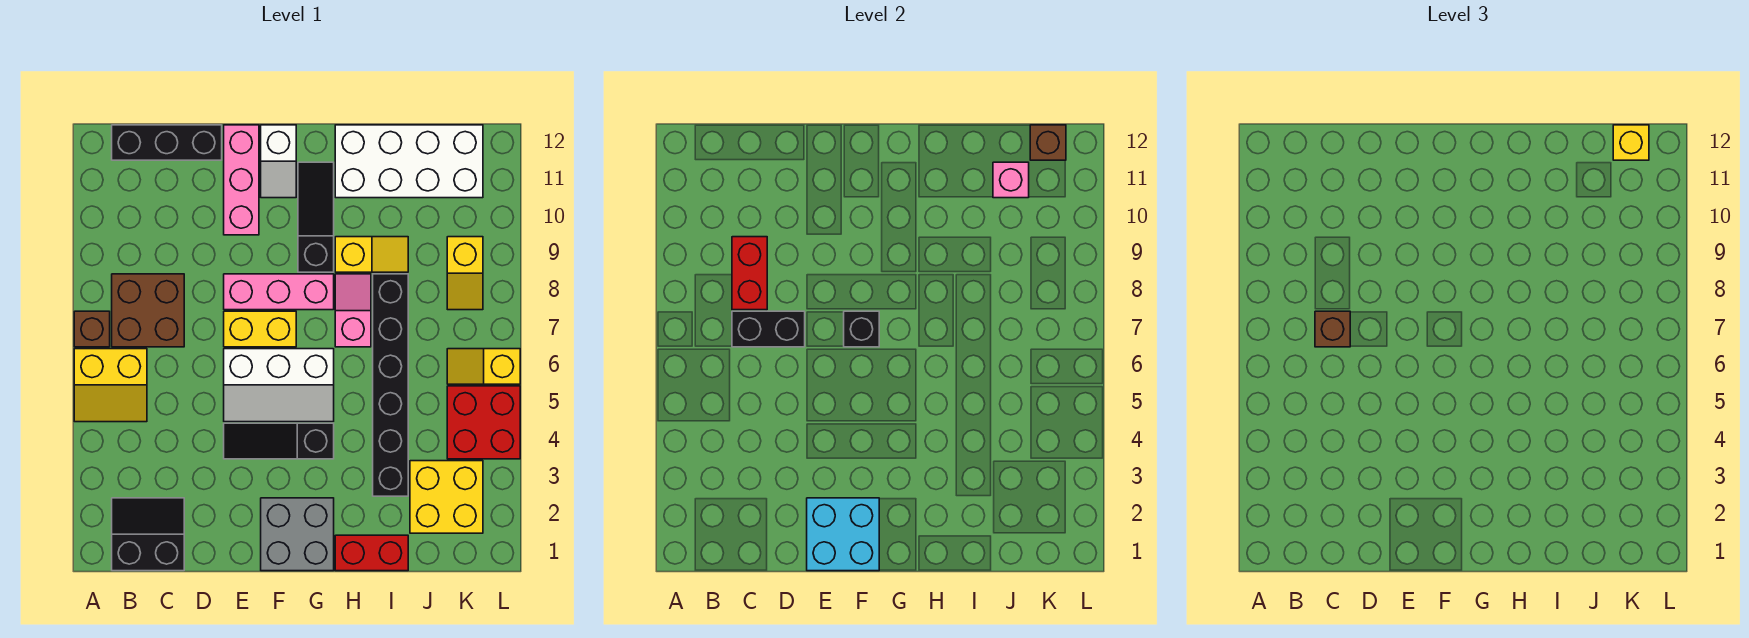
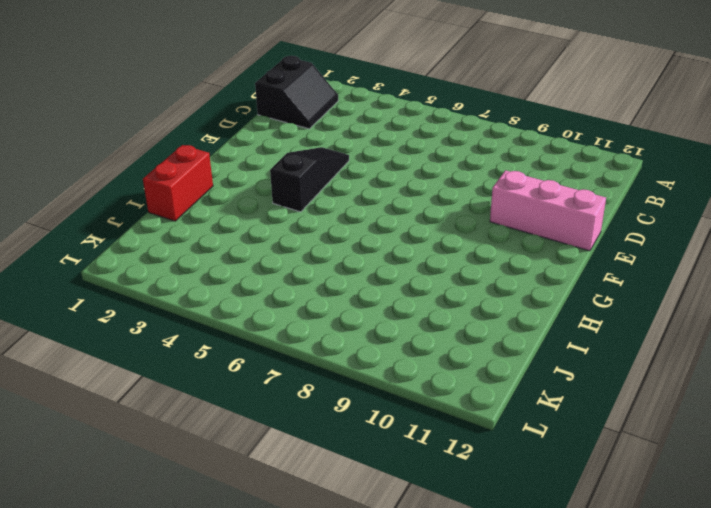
none -> yellow slope A5:B6 level 1 top 6
none -> brown brick A7 level 1
none -> brown brick B7:C8 level 1
none -> black brick B12:D12 level 1

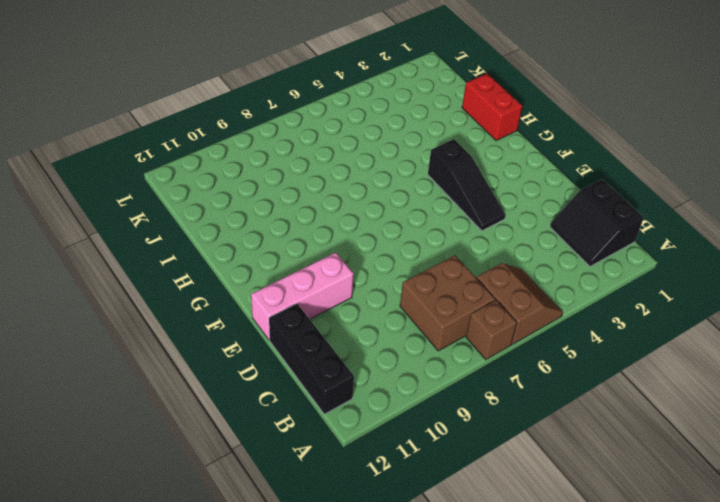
brown slope A5:B6 level 1 top 6 -> yellow slope A5:B6 level 1 top 6
none -> white slope E5:G6 level 1 top 6
none -> yellow brick E7:F7 level 1
none -> pink brick E8:G8 level 1
none -> grey brick F1:G2 level 1

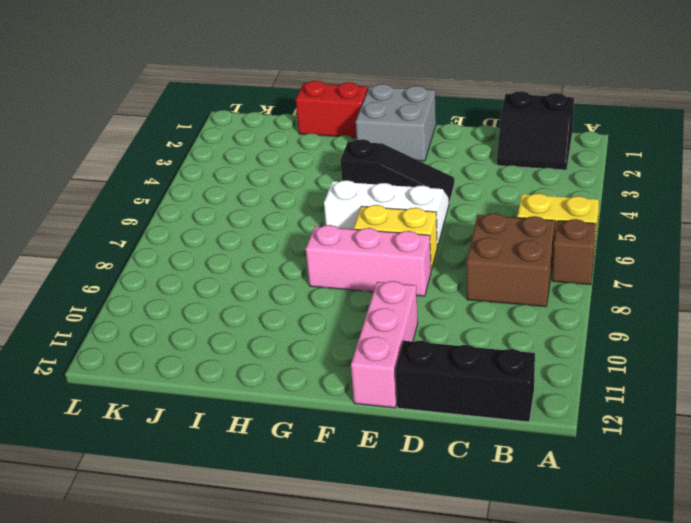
none -> white slope F11:F12 level 1 top 12
none -> black slope G9:G11 level 1 top 9
none -> pink slope H7:H8 level 1 top 7
none -> yellow slope H9:I9 level 1 top H

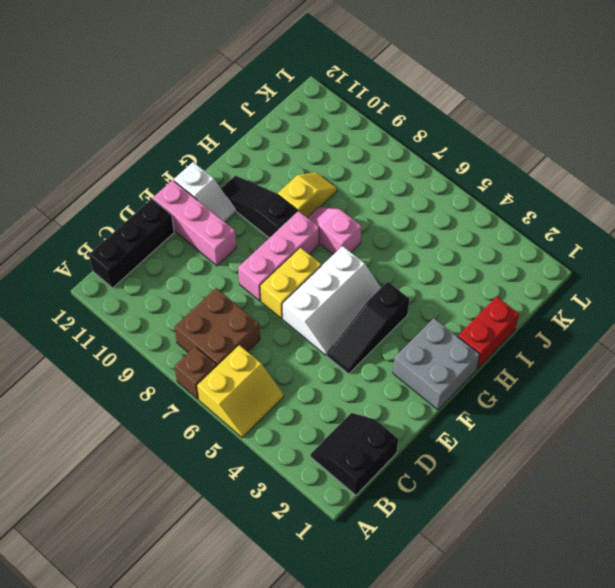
none -> white brick H11:K12 level 1
none -> black brick I3:I8 level 1
none -> yellow brick J2:K3 level 1
none -> red brick K4:L5 level 1

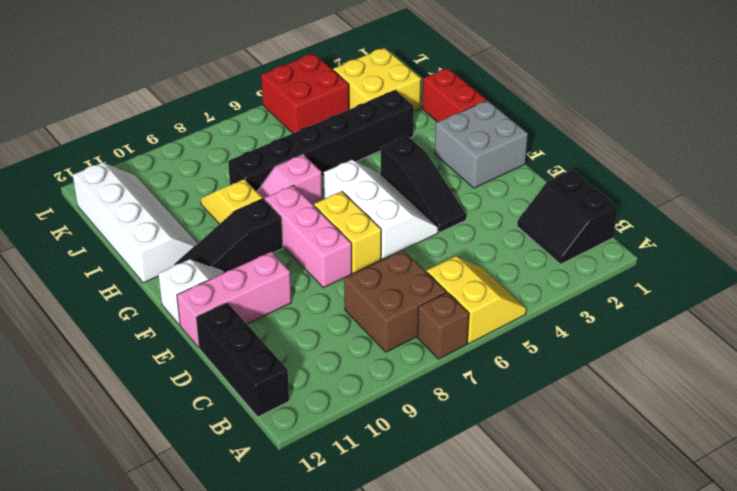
white slope H11:K12 level 1 top 12 -> white brick H11:K12 level 1
none -> yellow slope K6:L6 level 1 top L
none -> yellow slope K8:K9 level 1 top 9
none -> black brick C7:D7 level 2
none -> red brick C8:C9 level 2

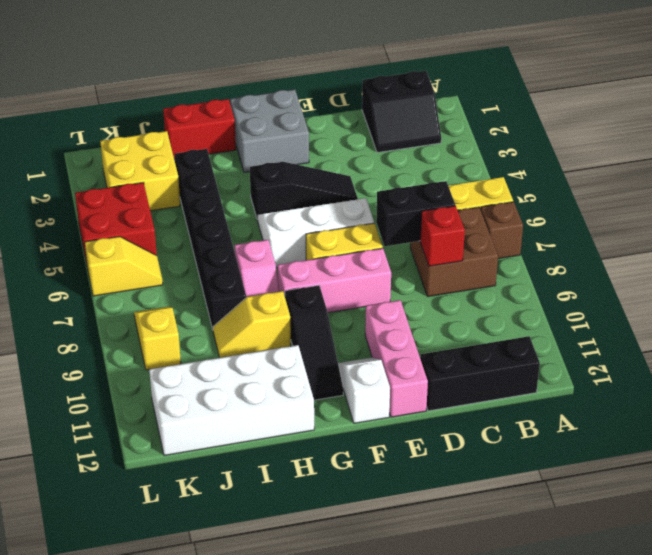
red brick C8 level 2 -> red brick C8:C9 level 2
none -> cyan brick E1:F2 level 2
none -> black brick F7 level 2
none -> pink brick J11 level 2
none -> brown brick K12 level 2

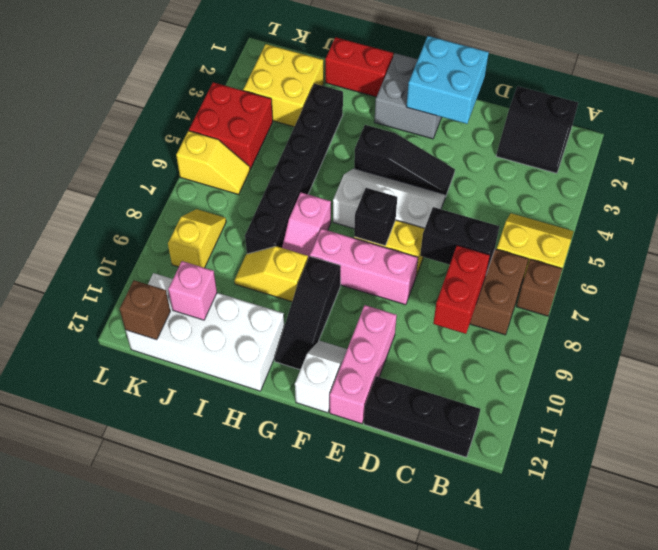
none -> brown brick C7 level 3
none -> yellow brick K12 level 3

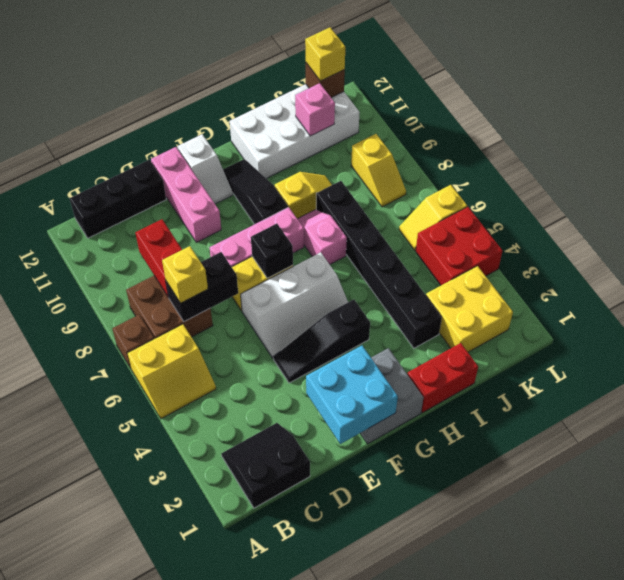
yellow brick C7 level 3 -> brown brick C7 level 3

